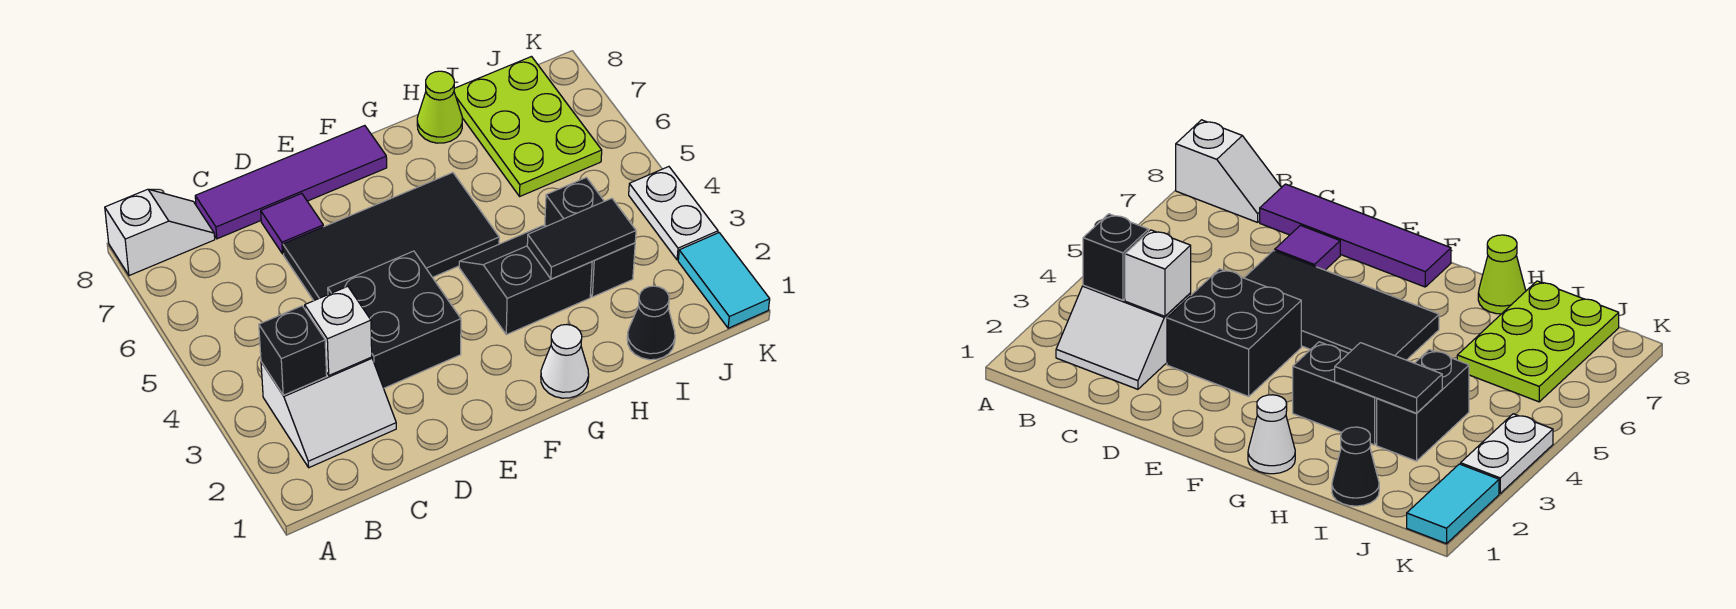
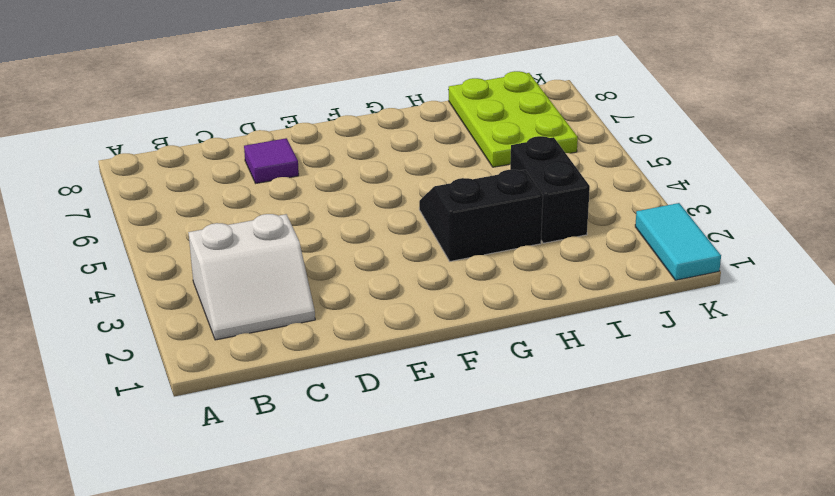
none -> white slope A8:B8 level 1 top A
none -> purple tile C8:F8 level 1
none -> black brick D3:E4 level 1

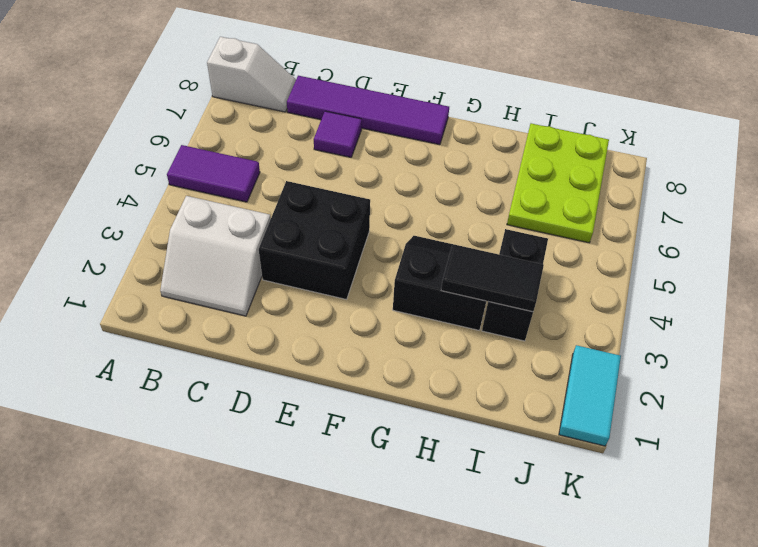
purple tile A5:B5 level 1 -> none
none -> black tile D5:G6 level 1
none -> white cone G1 level 1
none -> lime cone H8 level 1

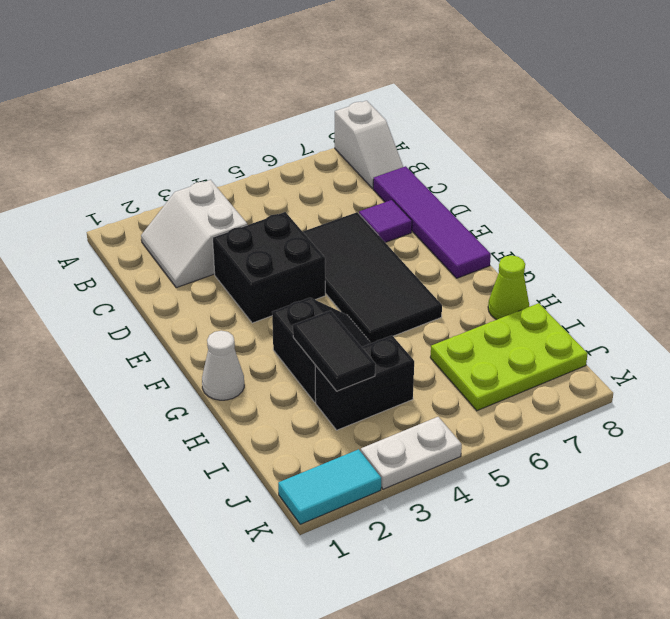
none -> black cone I1 level 1
none -> black brick B3 level 2
none -> white brick C3 level 2

